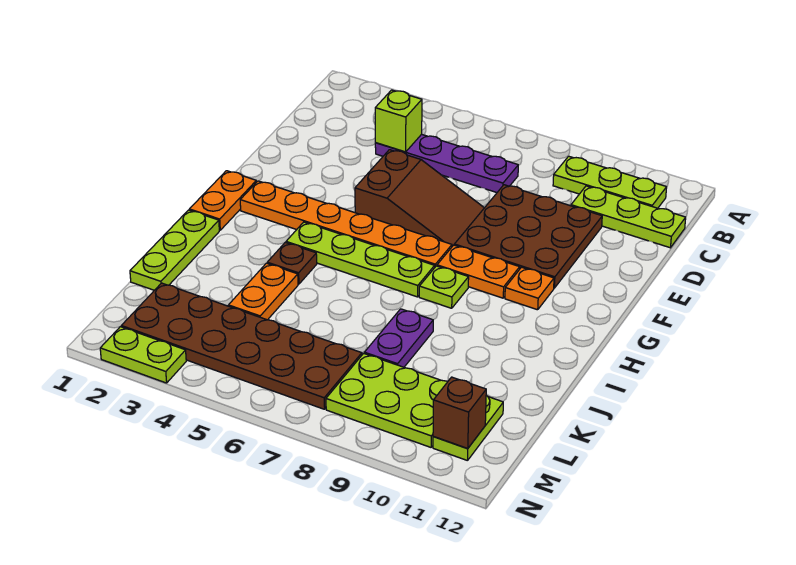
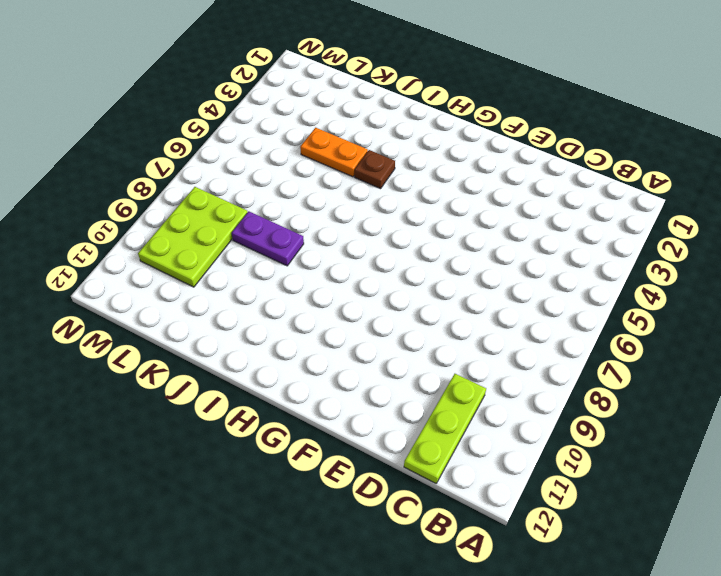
none -> lime plate B9:B11 level 1
none -> purple plate C4:C7 level 1
none -> brown plate D8:F10 level 1

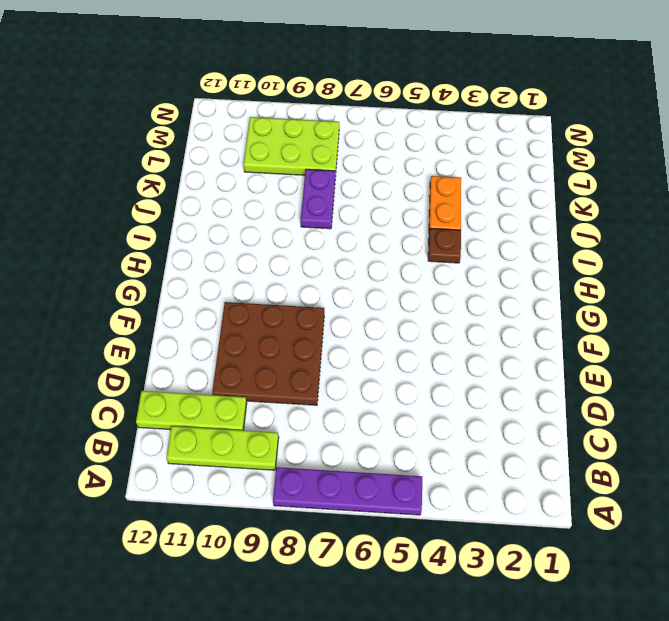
purple plate A5:A8 level 1 -> purple plate C4:C7 level 1
none -> brown slope E5:F7 level 1 top 5
none -> orange plate G1:H1 level 1
none -> orange plate G2:G7 level 1

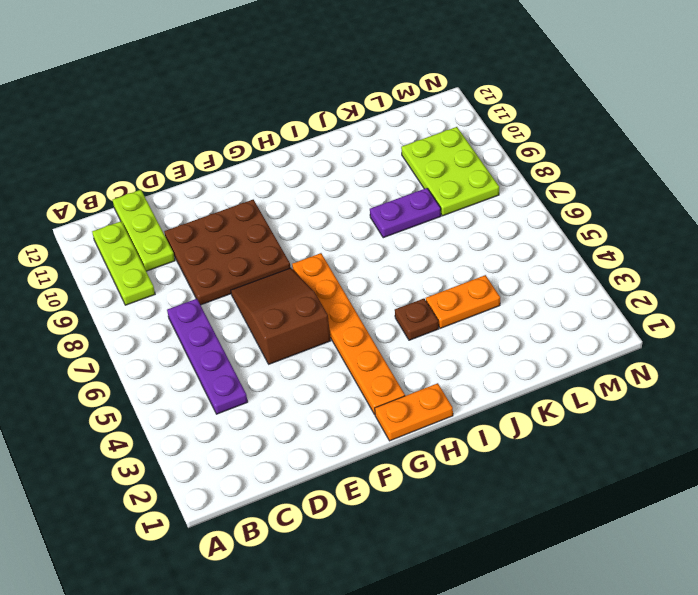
none -> orange plate G8:G9 level 1
none -> orange plate G10 level 1
none -> lime plate H4:H7 level 1

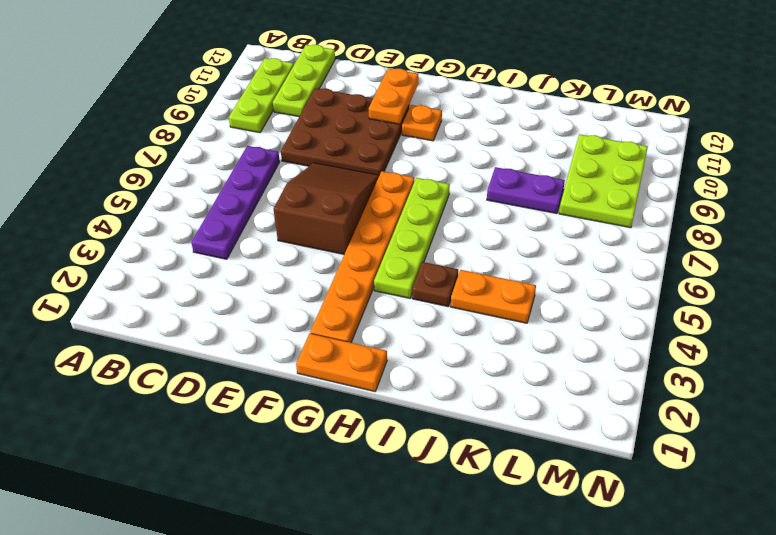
orange plate F10:F11 level 2 -> orange plate G8:G9 level 1
none -> lime plate H8 level 1
none -> lime plate I1:K1 level 1
none -> brown plate L2:M7 level 1

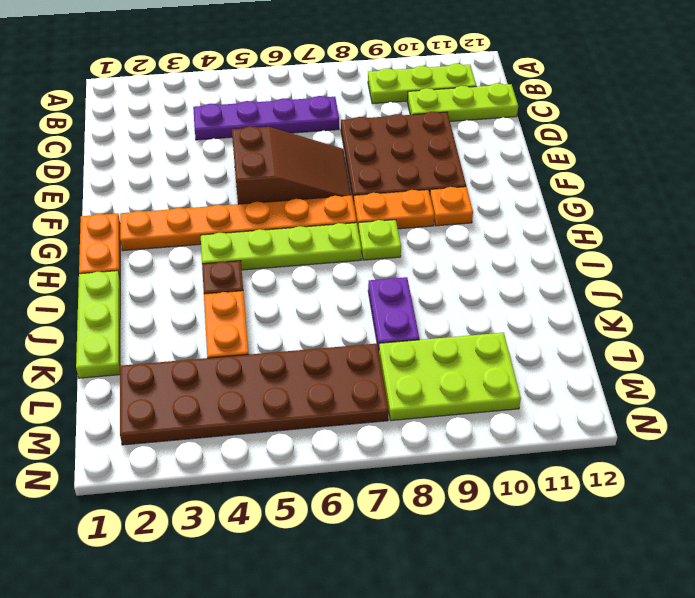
none -> lime plate L11:M11 level 1
none -> lime plate N2:N3 level 1
none -> lime brick C4 level 2

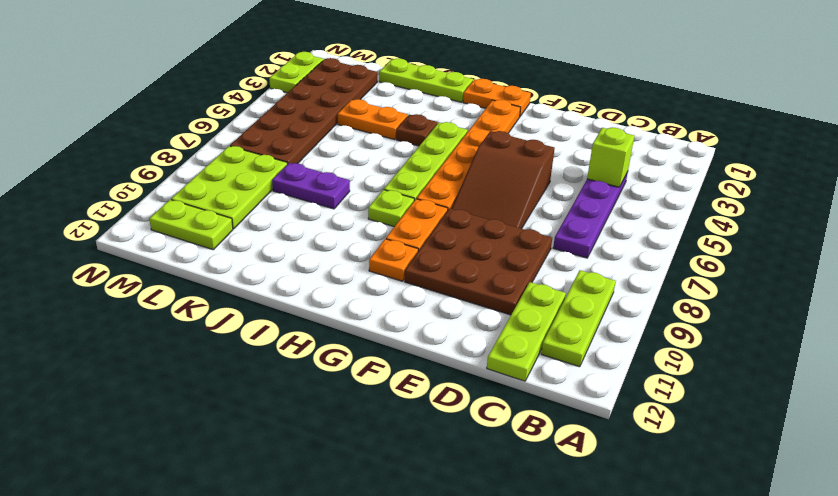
none -> brown brick M11 level 2

